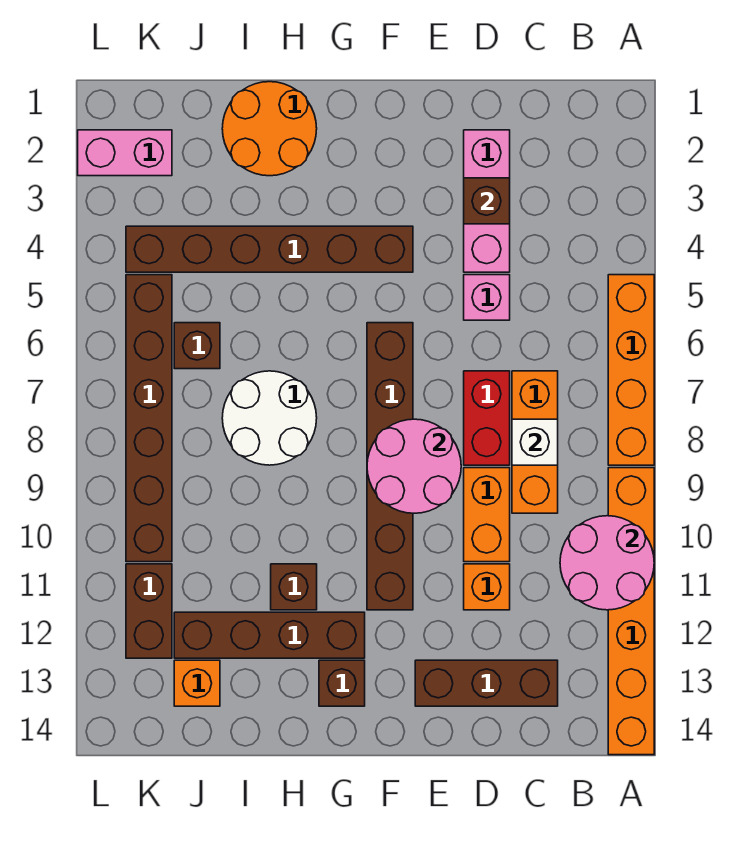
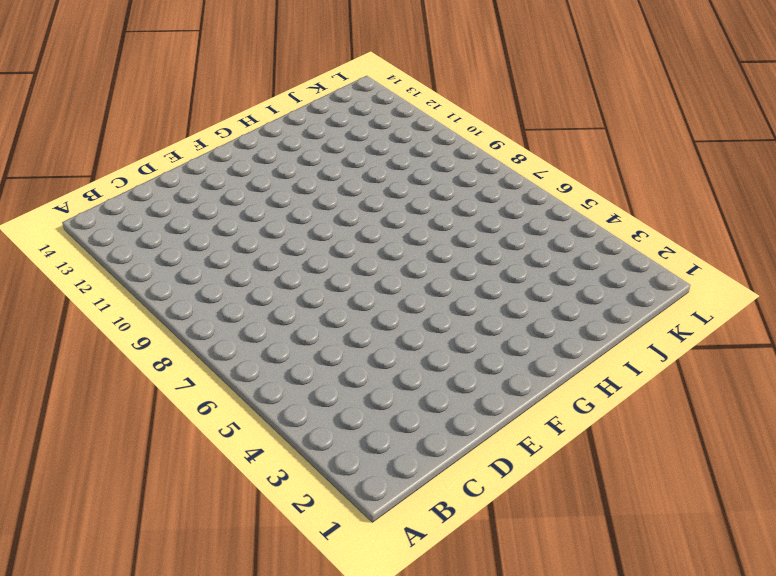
none -> orange brick A5:A8 level 1
none -> orange brick A9:A14 level 1
none -> orange brick C7:C9 level 1

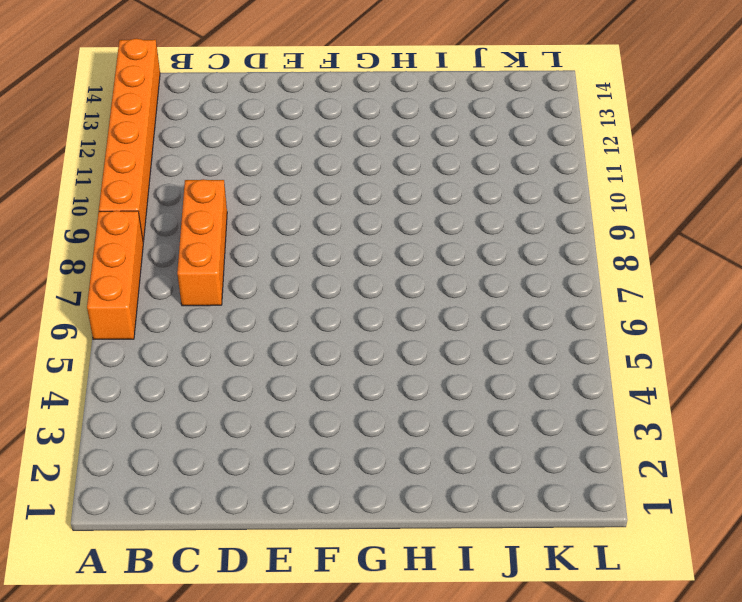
orange brick A6:A8 level 1 -> orange brick A5:A8 level 1
none -> brown brick C13:E13 level 1
none -> pink brick D2:D4 level 1
none -> pink brick D5 level 1

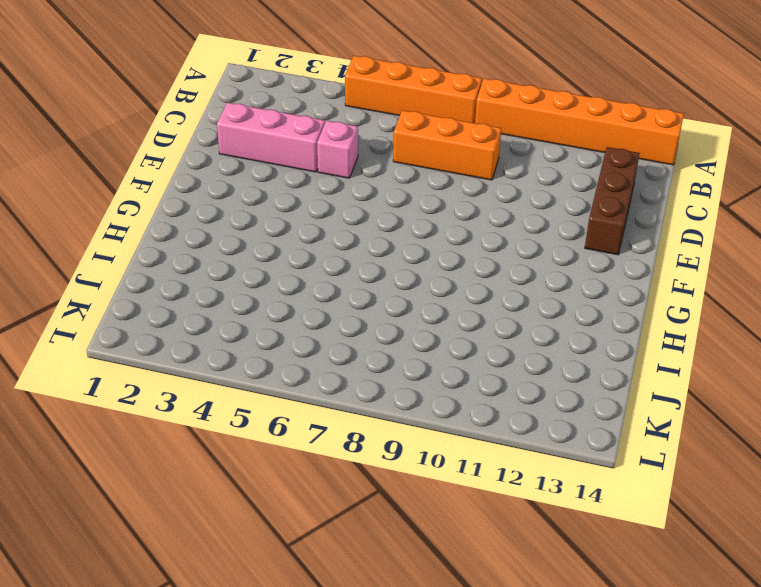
none -> red brick D7:D8 level 1
none -> orange brick D9:D10 level 1
none -> orange brick D11 level 1

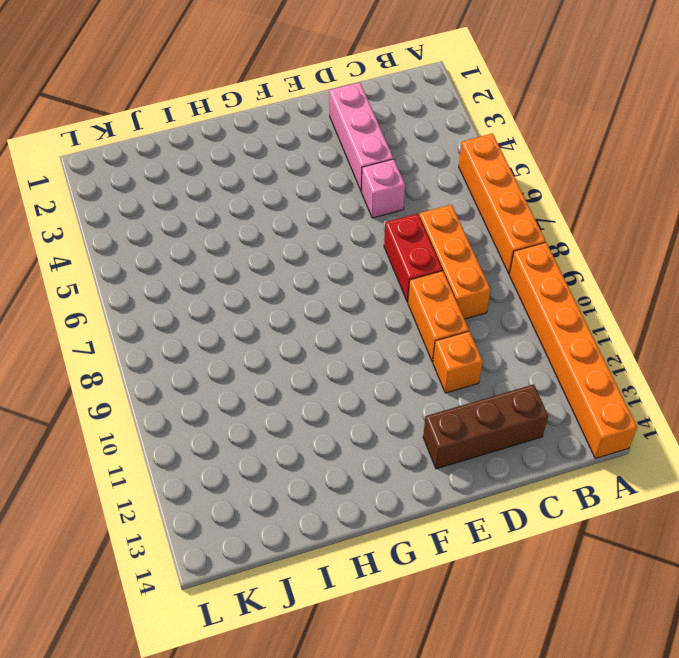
none -> brown brick F4:K4 level 1
none -> brown brick F6:F11 level 1
none -> brown brick G12:J12 level 1

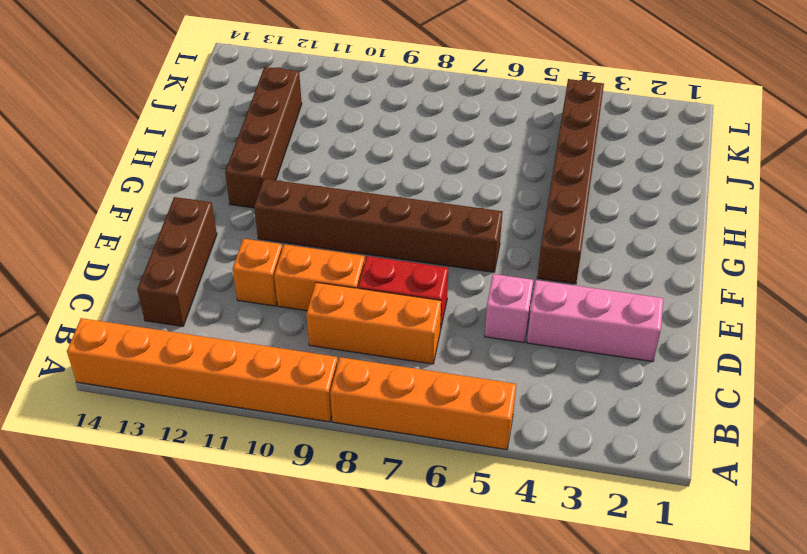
none -> brown brick G13 level 1
none -> orange round brick H1:I2 level 1
none -> white round brick H7:I8 level 1

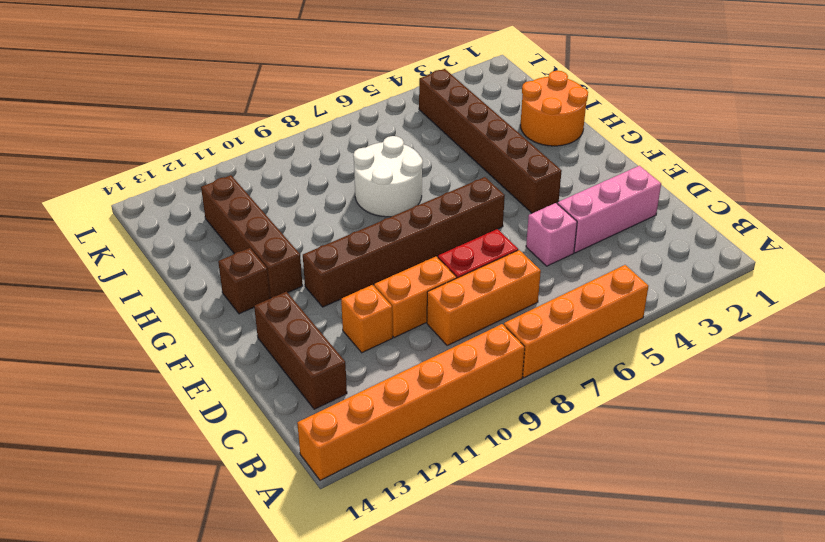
none -> brown brick H11 level 1
none -> brown brick J6 level 1
none -> orange brick J13 level 1

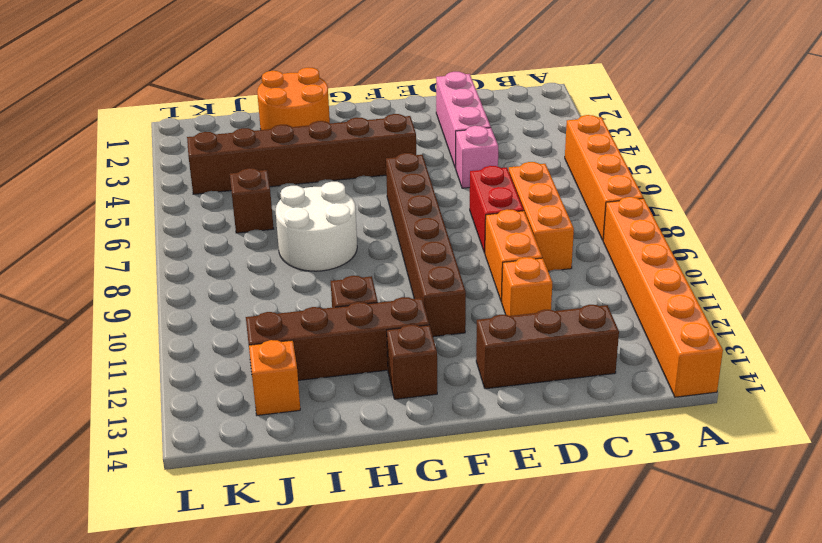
none -> pink brick K2:L2 level 1
none -> brown brick K5:K10 level 1
none -> brown brick K11:K12 level 1

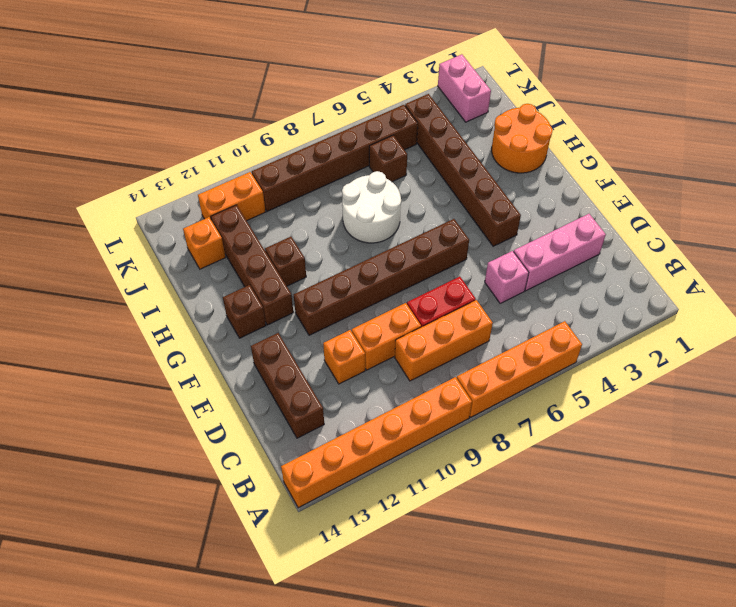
orange brick K11:K12 level 1 -> brown brick K11:K12 level 1
none -> pink round brick A10:B11 level 2
none -> white brick C8 level 2
none -> brown brick D3 level 2

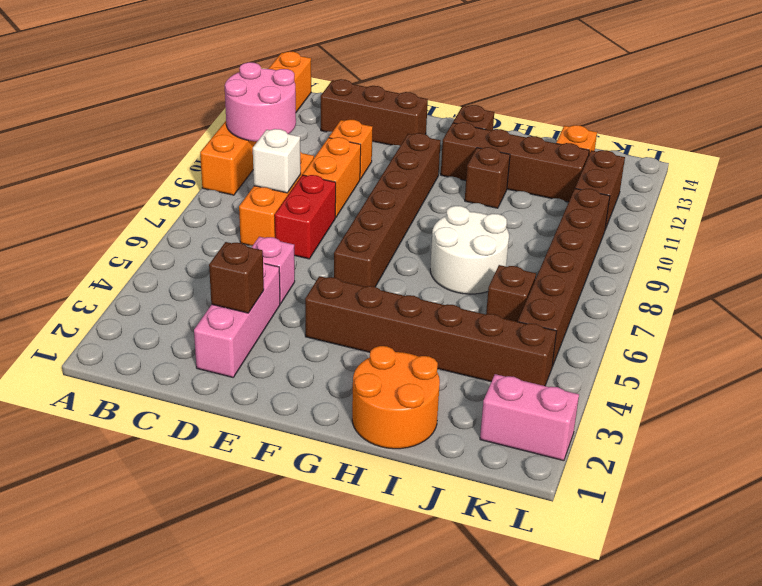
none -> orange brick A5:A8 level 1
none -> pink round brick E8:F9 level 2

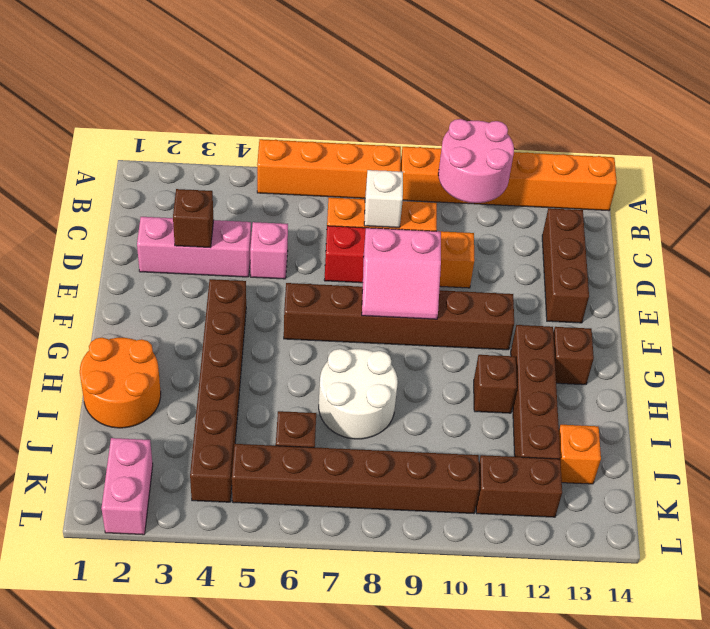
pink slope E8:F9 level 2 top E -> pink round brick E8:F9 level 2
none -> orange brick D11 level 1

